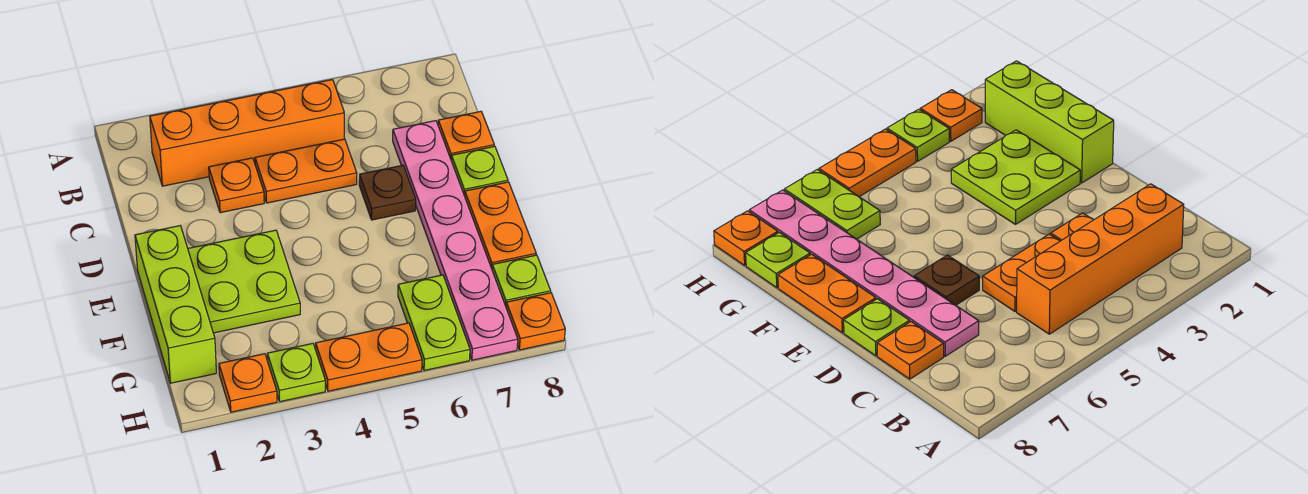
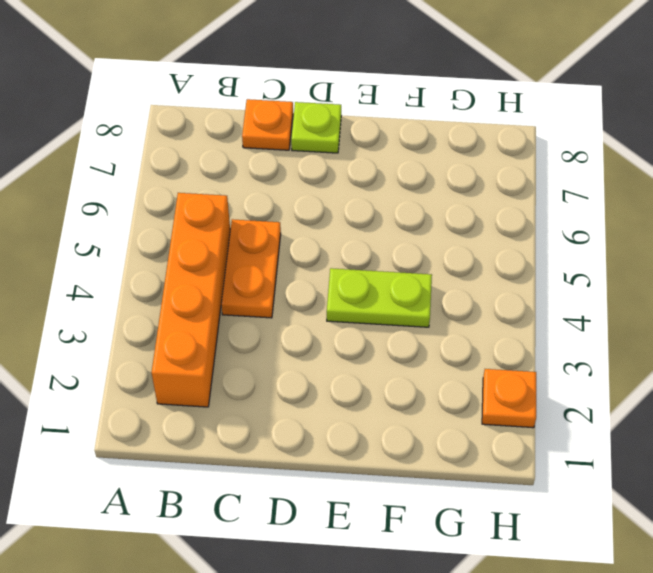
lime plate E4:F4 level 1 -> lime plate G6:H6 level 1
none -> orange plate C3 level 1
none -> pink plate C7:H7 level 1
none -> brown plate D6 level 1

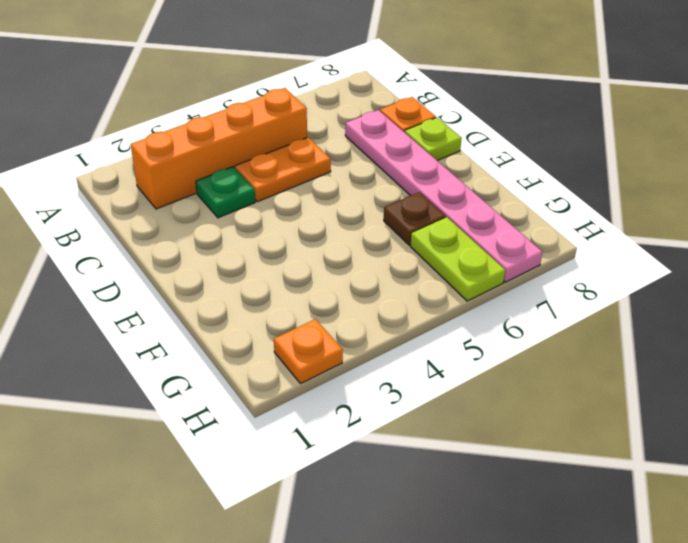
green plate C3 level 1 -> orange plate C3 level 1
brown plate F6 level 1 -> brown plate D6 level 1
none -> lime brick E1:G1 level 1
none -> lime plate E2:F3 level 1
none -> orange plate E8:F8 level 1

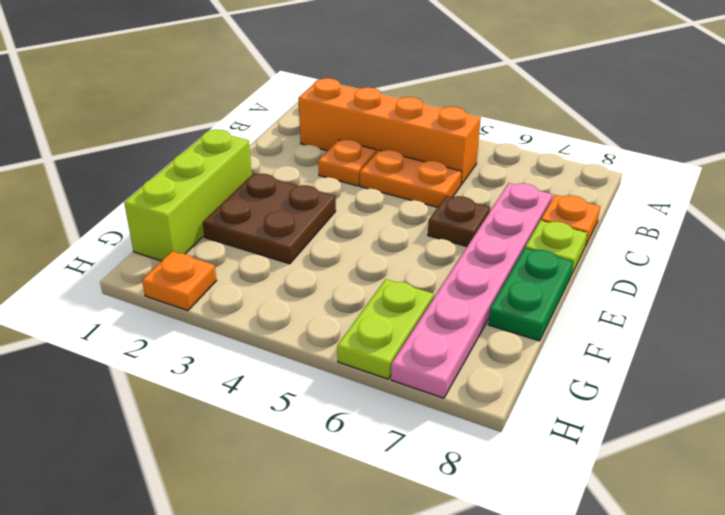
brown plate E2:F3 level 1 -> lime plate E2:F3 level 1
green plate E8:F8 level 1 -> orange plate E8:F8 level 1
none -> lime plate G8 level 1
none -> lime plate H3 level 1
none -> orange plate H4:H5 level 1

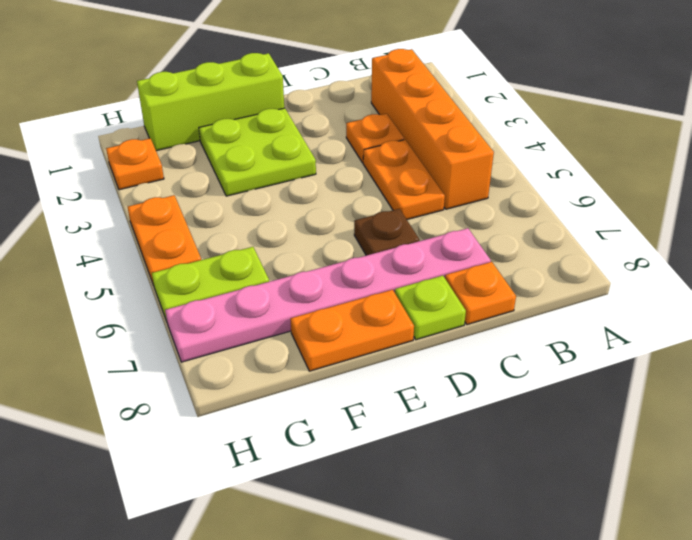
none -> lime plate G8 level 1
none -> lime plate H3 level 1
none -> orange plate H8 level 1

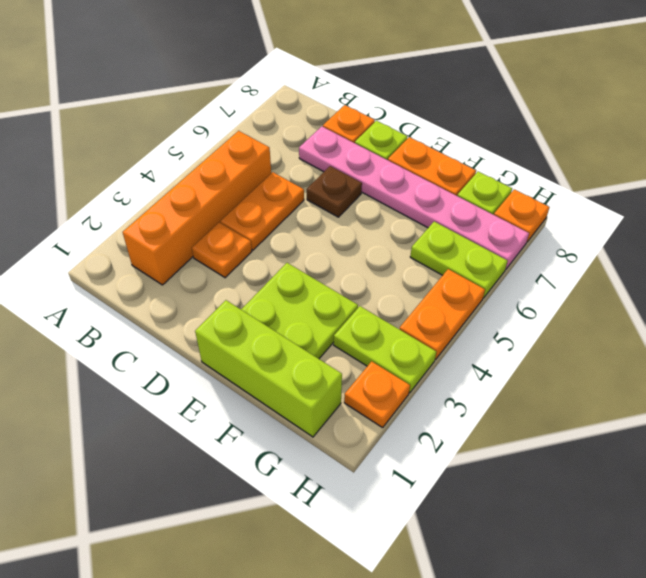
lime plate G3:H3 level 1 -> lime plate H3 level 1

